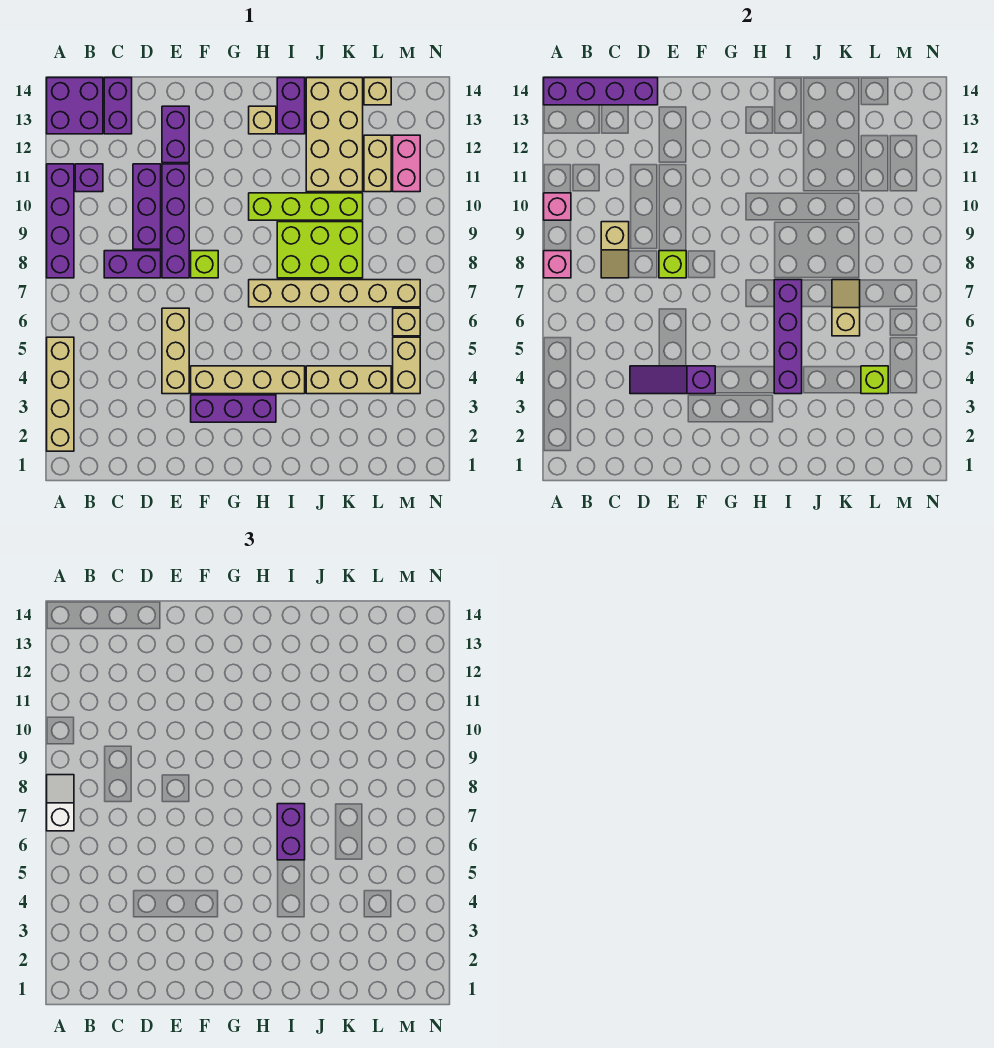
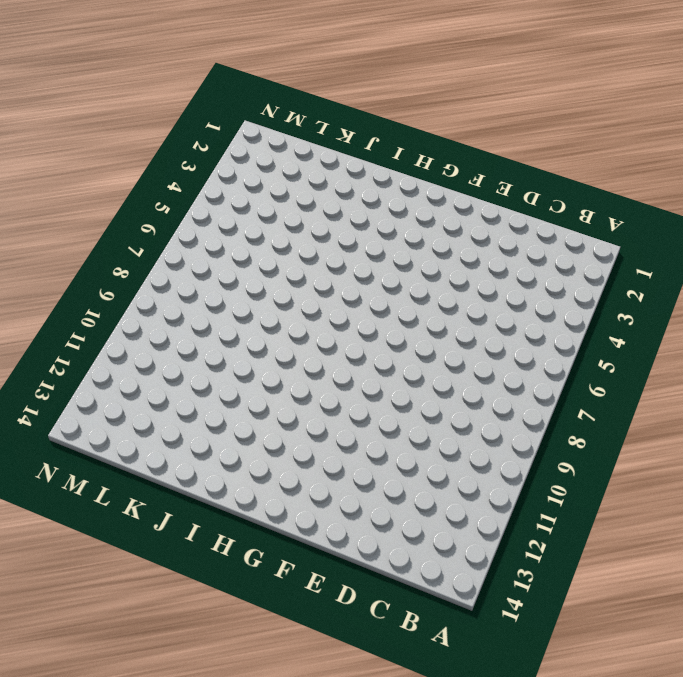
none -> tan brick A2:A5 level 1
none -> purple brick A8:A11 level 1
none -> purple brick A13:B14 level 1
none -> purple brick B11 level 1

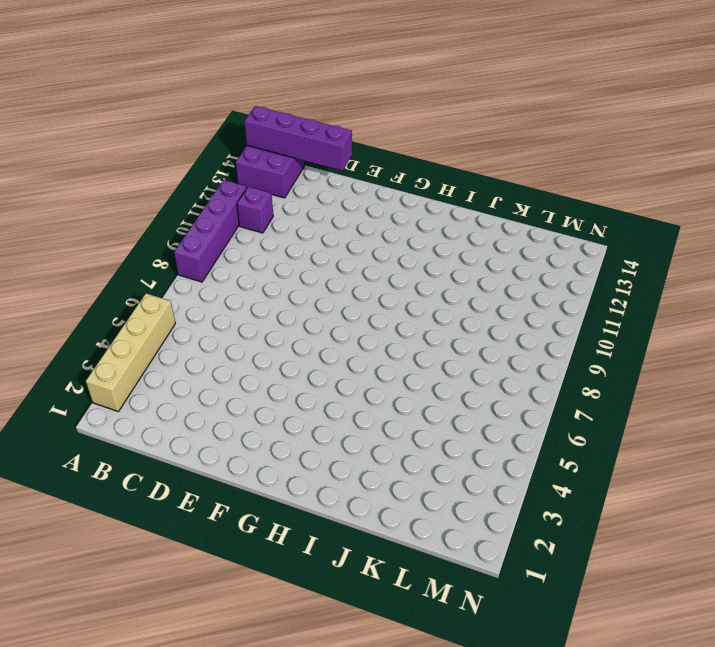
none -> purple brick C8:D8 level 1
none -> purple brick C13:C14 level 1
none -> purple brick D9:D11 level 1
none -> tan brick E4:E6 level 1

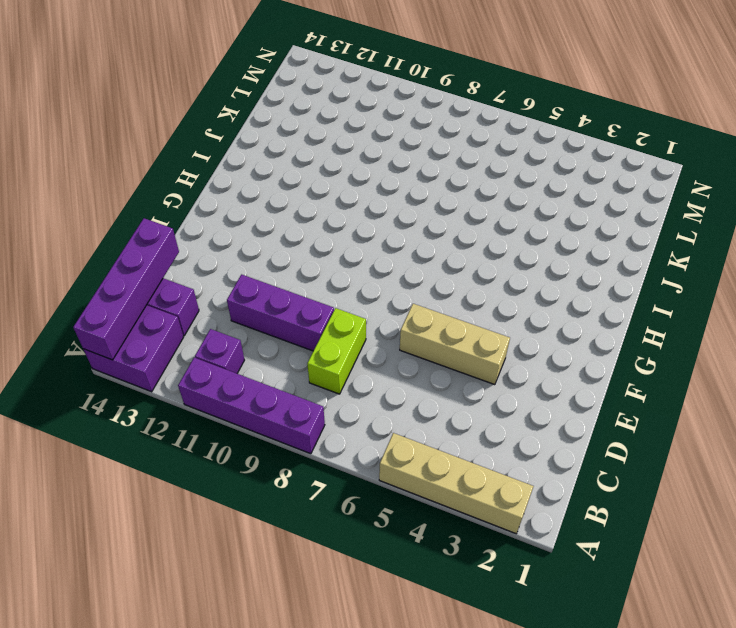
lime brick C8:D8 level 1 -> purple brick C8:D8 level 1
none -> purple brick E8:E11 level 1
none -> purple brick E12:E13 level 1
none -> purple brick F3:H3 level 1
none -> tan brick F4:I4 level 1

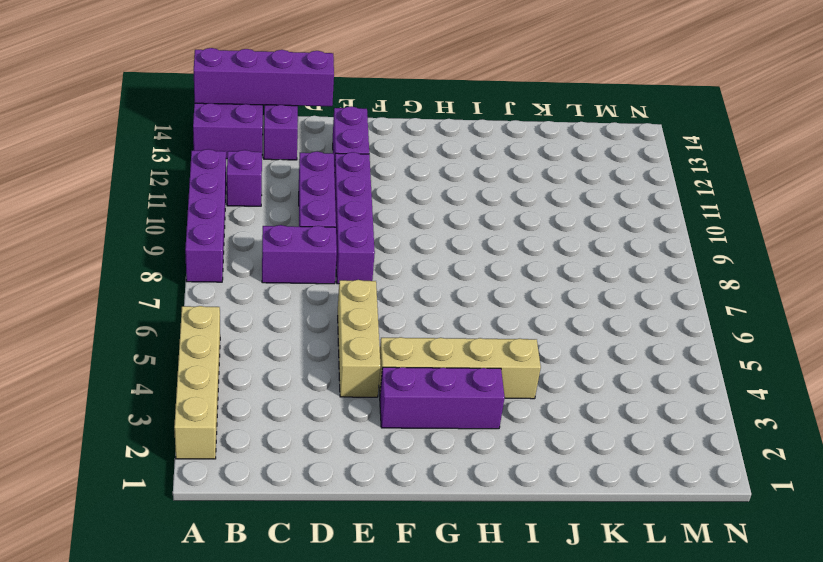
none -> lime brick F8 level 1
none -> tan brick H7:M7 level 1
none -> lime brick H10:K10 level 1
none -> tan brick H13 level 1

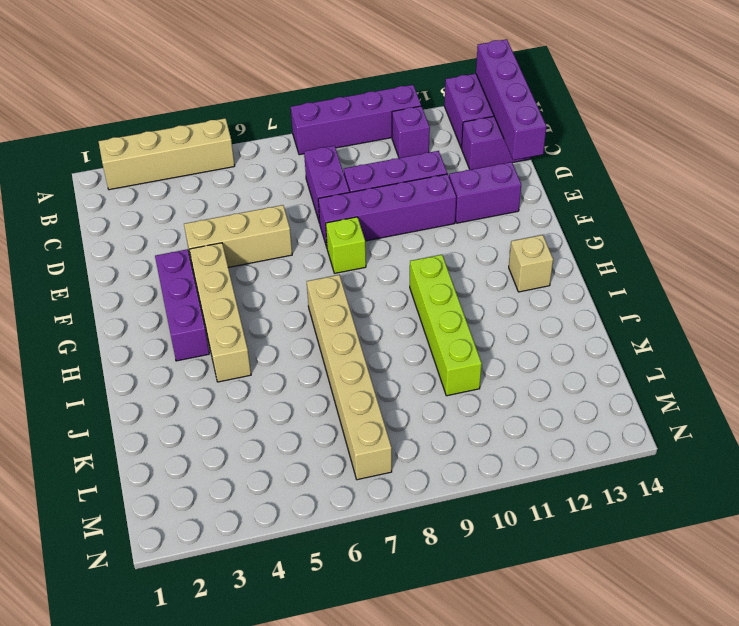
none -> lime brick I8:K9 level 1
none -> purple brick I13:I14 level 1
none -> tan brick J4:L4 level 1
none -> tan brick J11:K14 level 1

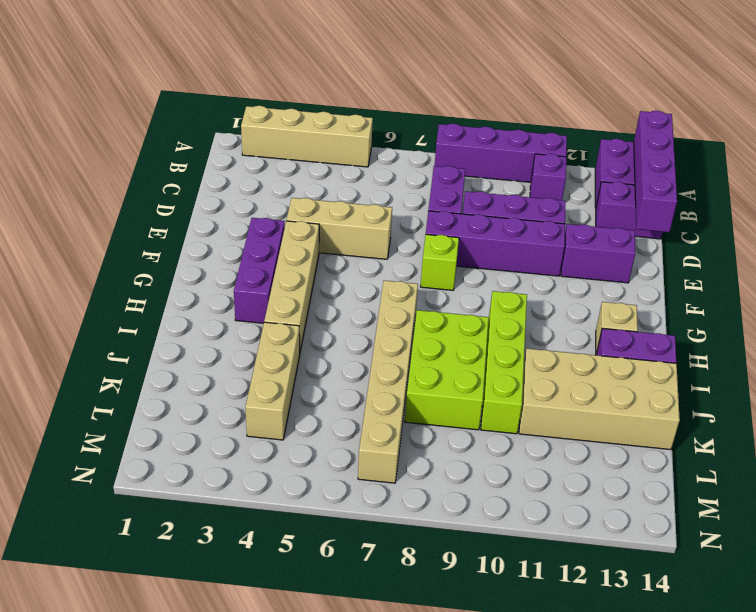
none -> tan brick L11:L12 level 1
none -> tan brick L14 level 1
none -> tan brick M4:M5 level 1
none -> tan brick M6 level 1

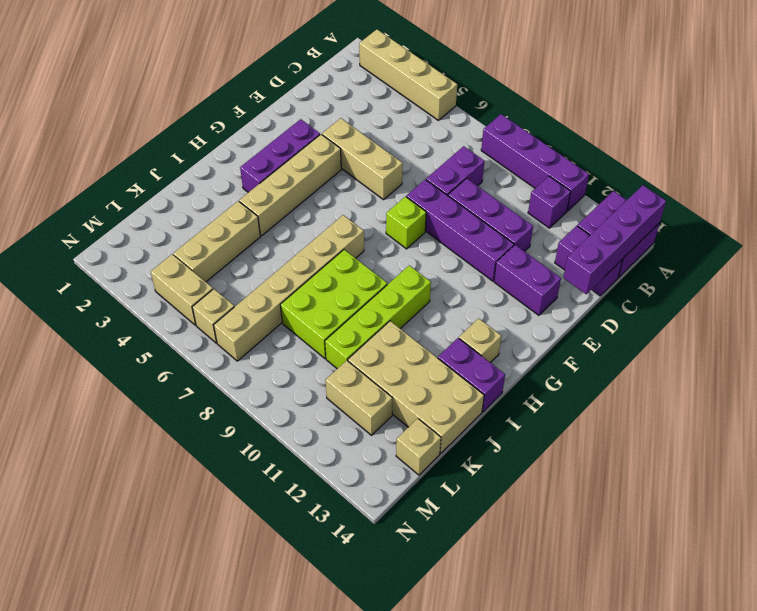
none -> pink brick M11:M12 level 1
none -> pink brick A8 level 2
none -> pink brick A10 level 2
none -> tan slope C8:C9 level 2 top 9

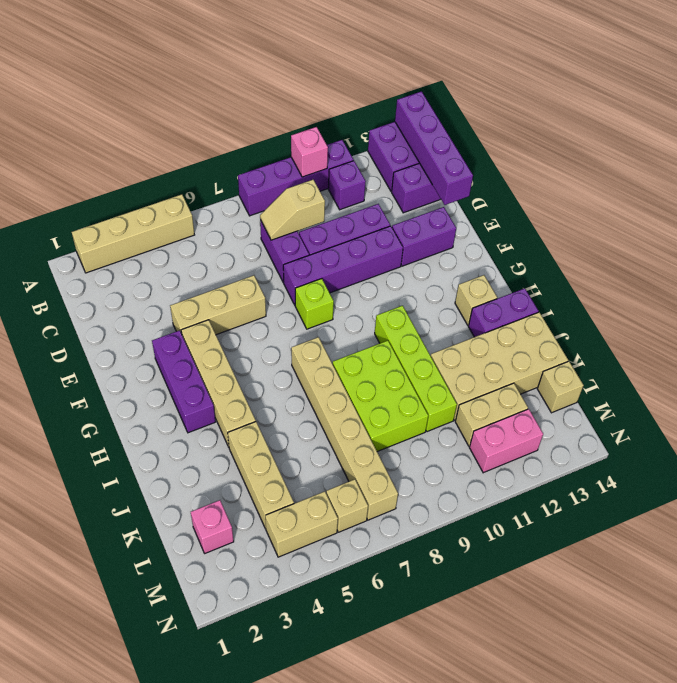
pink brick L2 level 1 -> pink brick A8 level 2
none -> purple slope D4:F4 level 2 top F
none -> lime brick E8 level 2
none -> purple brick I4:I7 level 2
none -> tan slope K6:K7 level 2 top 6

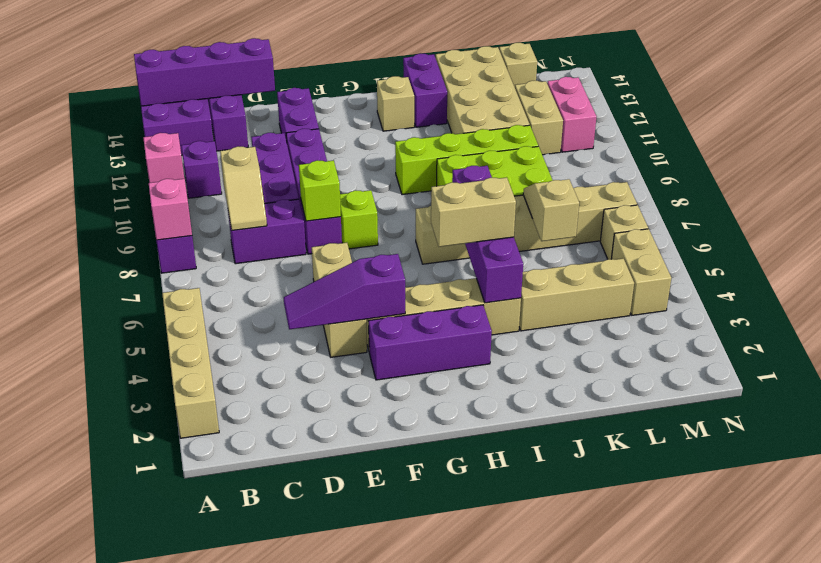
tan brick H5:I5 level 3 -> none
none -> lime brick L4 level 2
none -> white slope A7:A8 level 3 top 7
none -> purple brick I6:I7 level 3

